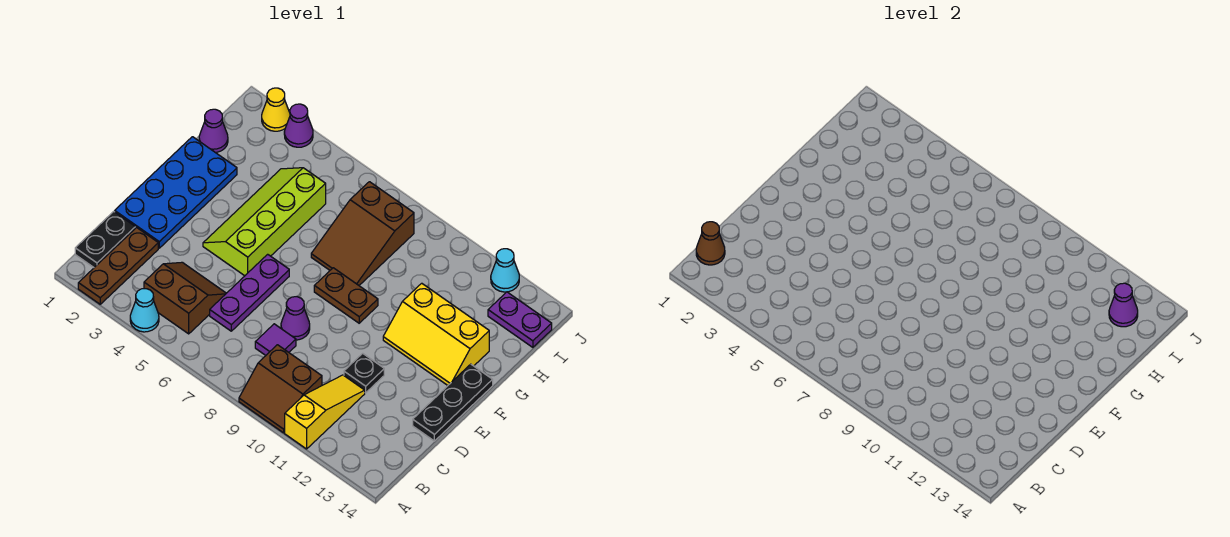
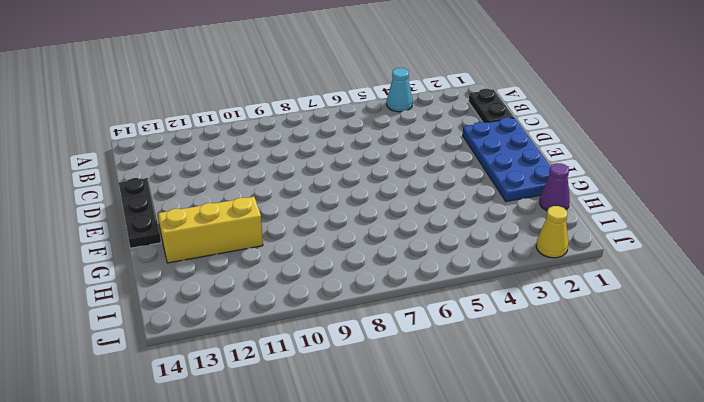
none -> brown plate A2:C2 level 1
none -> brown slope A9:B10 level 1 top B
none -> yellow slope A11:C11 level 1 top A

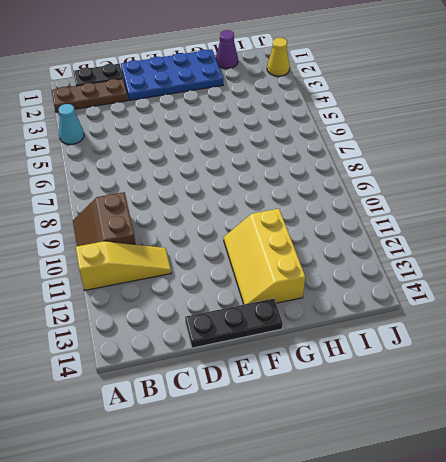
none -> brown slope B4:C5 level 1 top B
none -> purple plate C6:E6 level 1
none -> purple tile C8 level 1

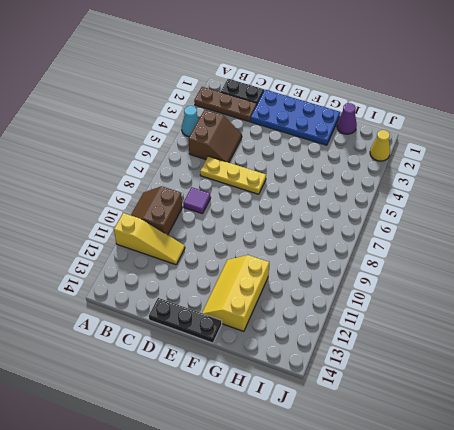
yellow plate C6:E6 level 1 -> purple plate C6:E6 level 1
none -> purple cone D8 level 1
none -> black plate D11 level 1
none -> lime slope E4:H5 level 1 top 5

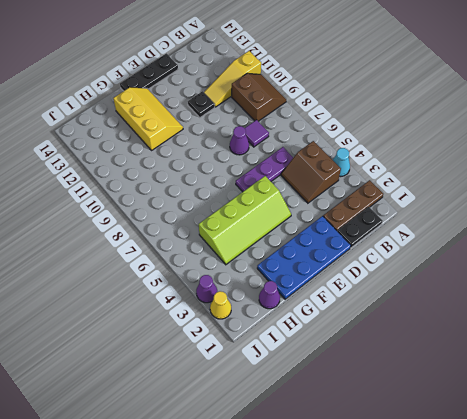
none -> brown plate F8:F9 level 1
none -> brown slope G7:I8 level 1 top I
none -> purple plate I13:I14 level 1

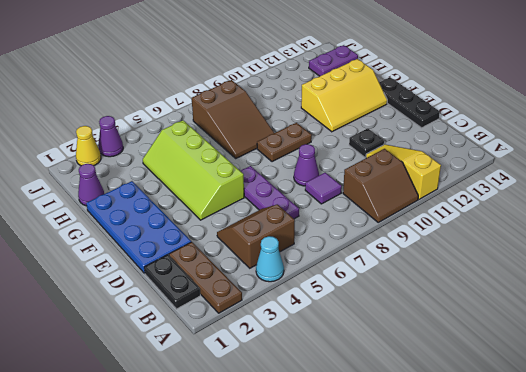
none -> cyan cone J12 level 1
none -> brown cone B1 level 2
none -> purple cone I13 level 2

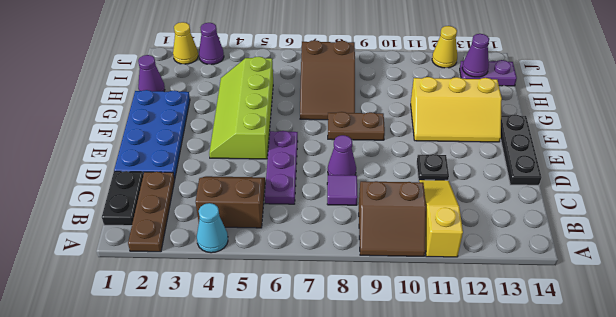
yellow cone J12 level 1 -> cyan cone J12 level 1
none -> brown cone B1 level 2

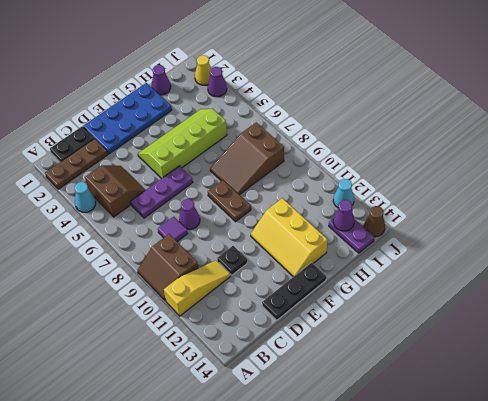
brown cone J14 level 1 -> brown cone B1 level 2

